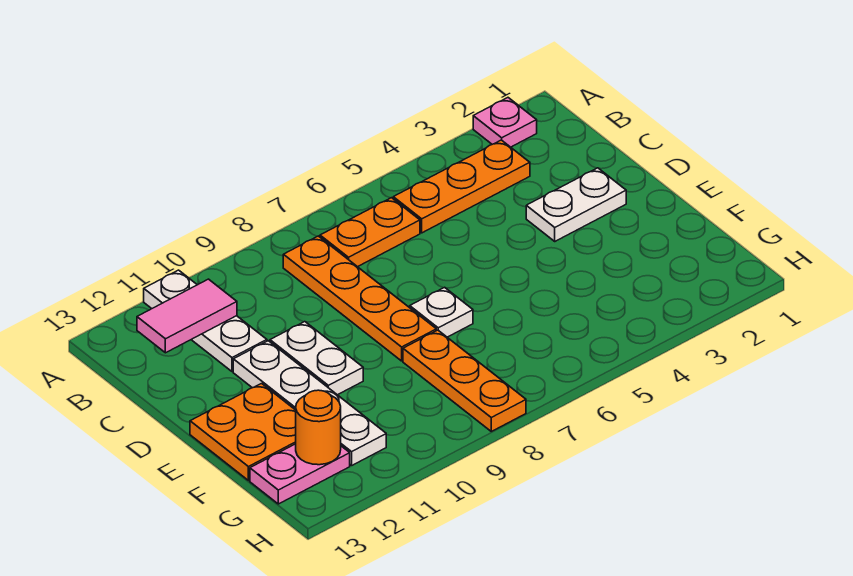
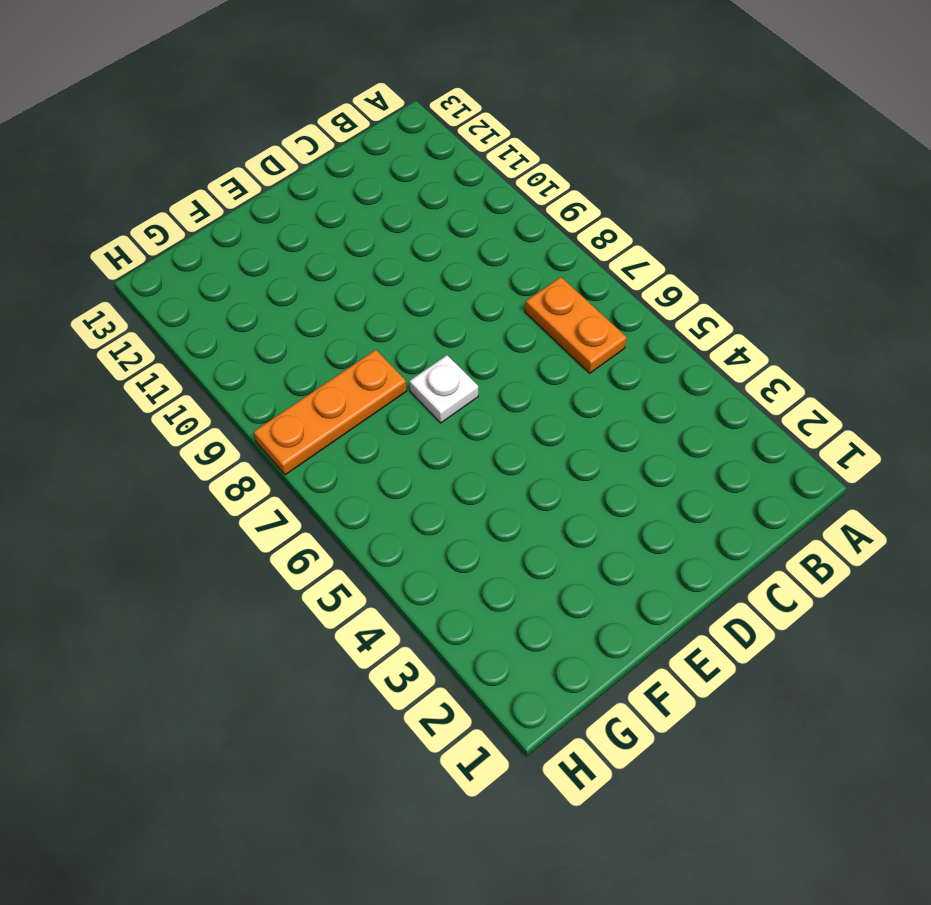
none -> pink plate A2 level 1
none -> white plate A11:C11 level 1
none -> orange plate B3:B5 level 1

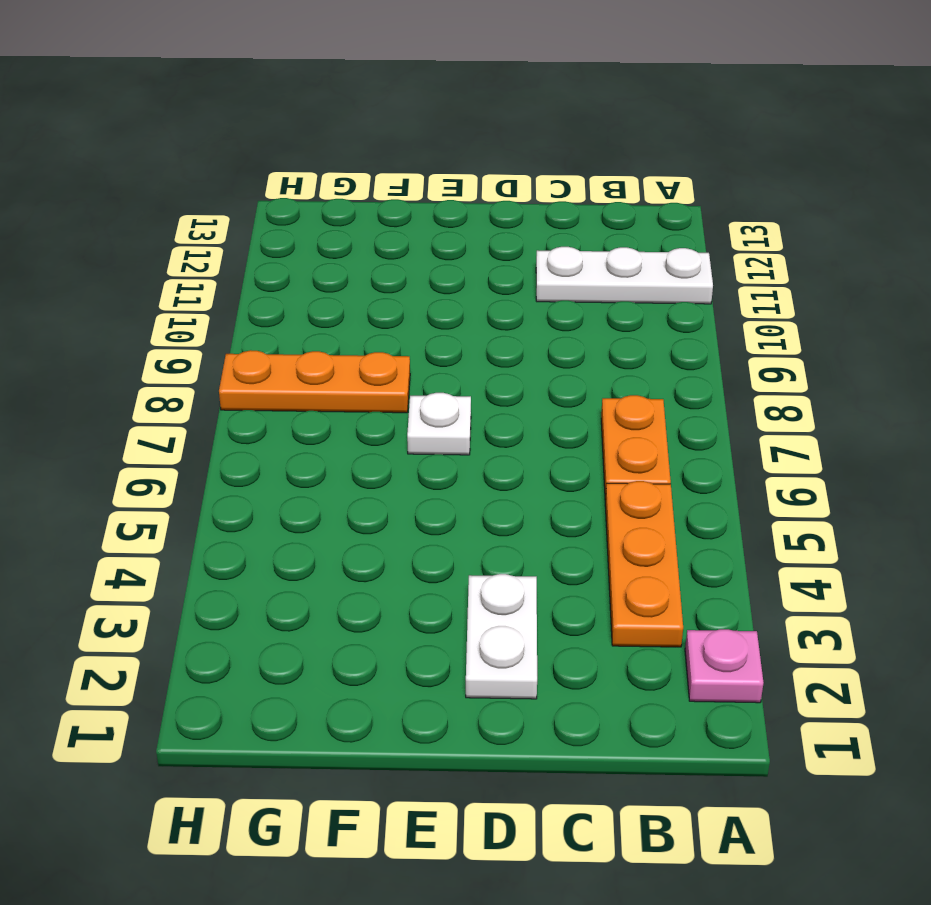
none -> orange plate B8:E8 level 1
none -> white plate D10:E10 level 1
none -> white plate D11:G11 level 1

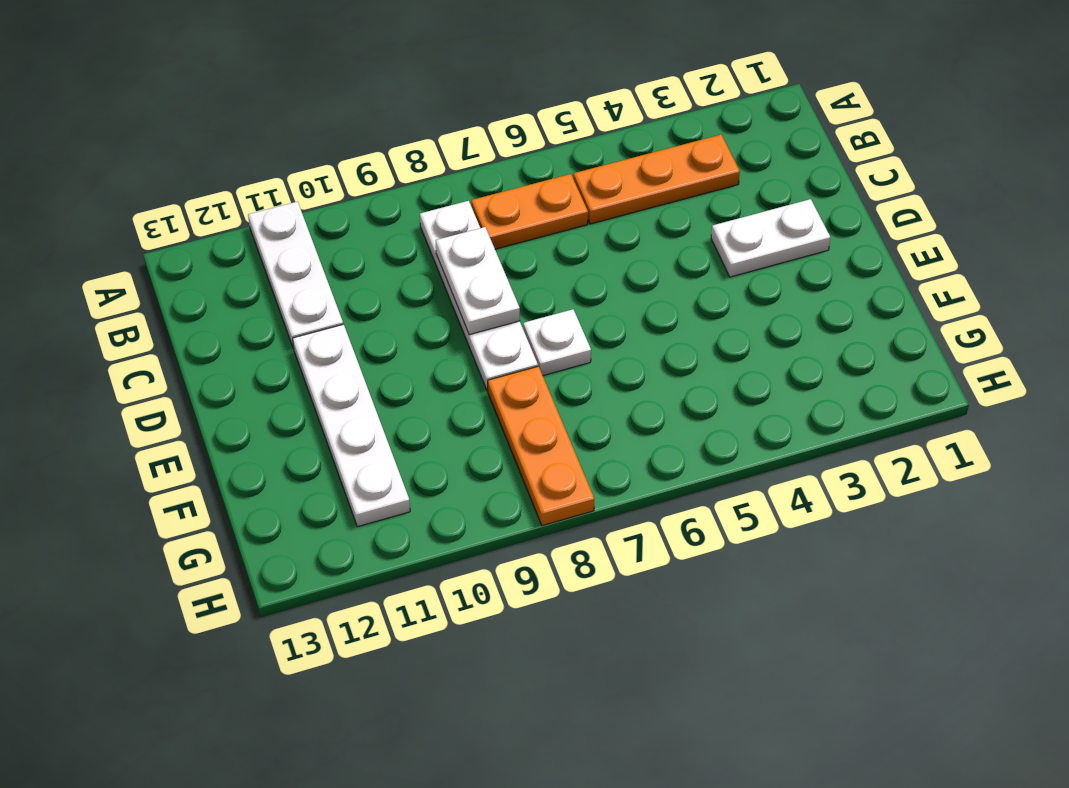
white plate B8:E8 level 1 -> orange plate B8:E8 level 1
white plate C8:D8 level 2 -> white plate D10:E10 level 1
none -> pink plate A2 level 1
none -> orange plate E12:F13 level 1
none -> pink plate G12:G13 level 1

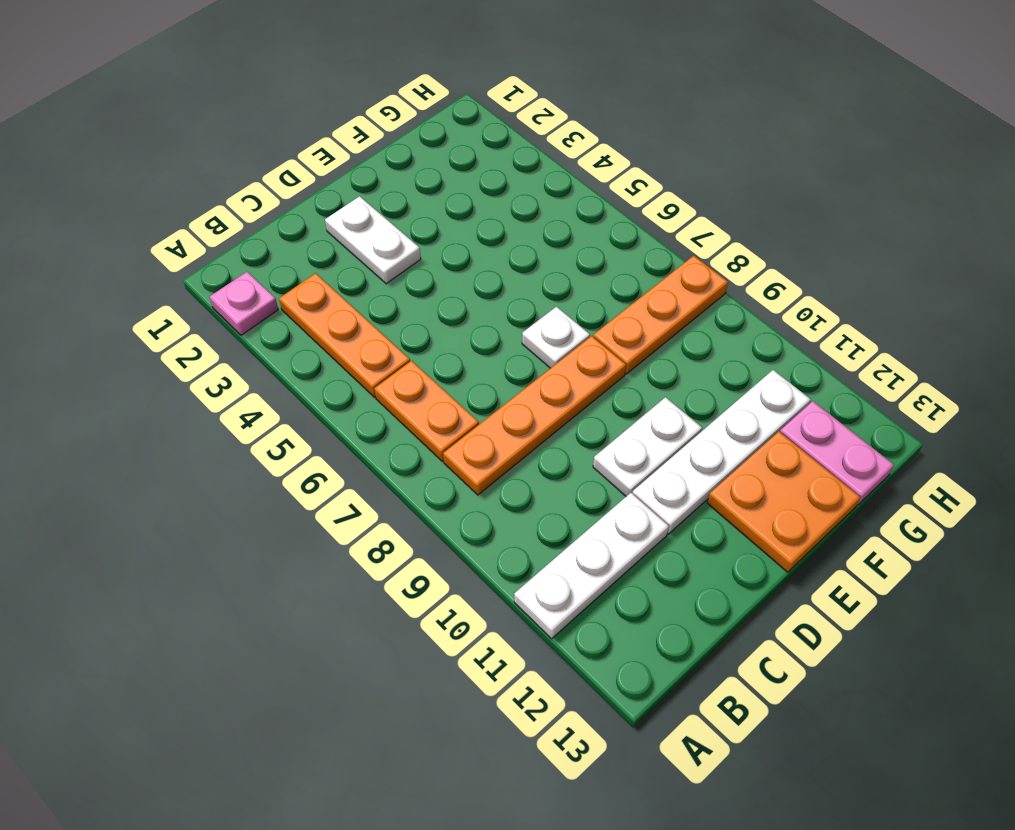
none -> pink tile B11:B12 level 2
none -> orange round brick G12 level 2

